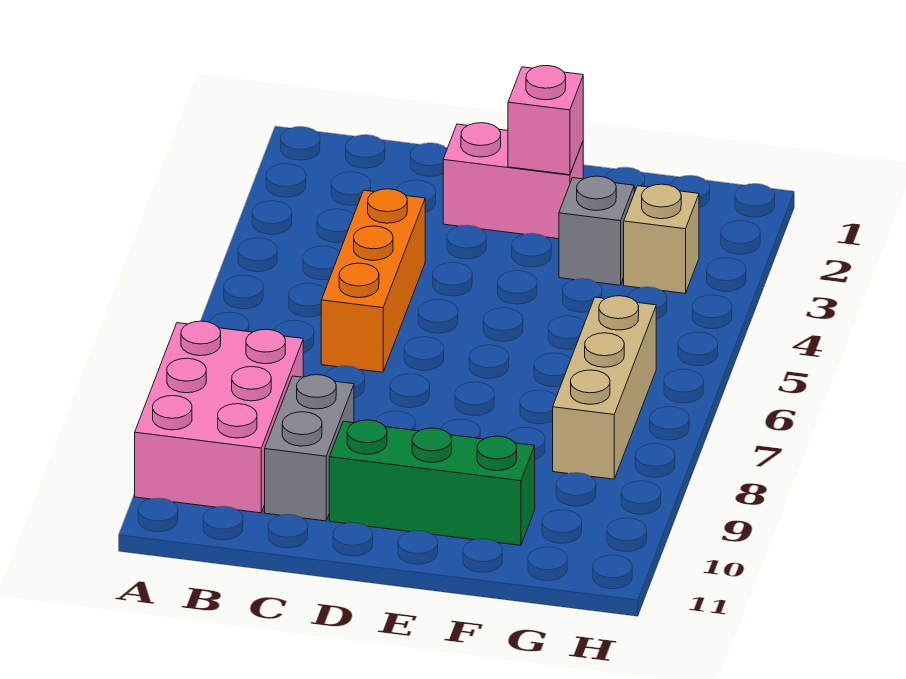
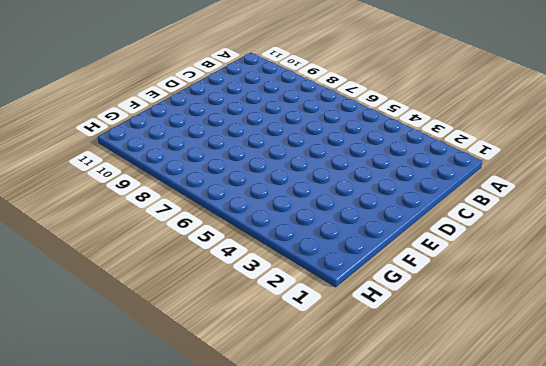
none -> pink brick A8:B10 level 1
none -> orange brick C4:C6 level 1

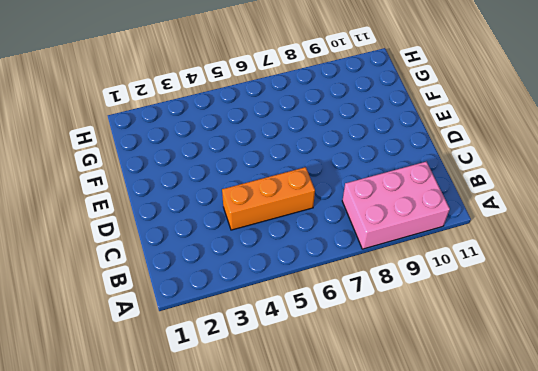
none -> grey brick C9:C10 level 1
none -> pink brick D2:E2 level 1

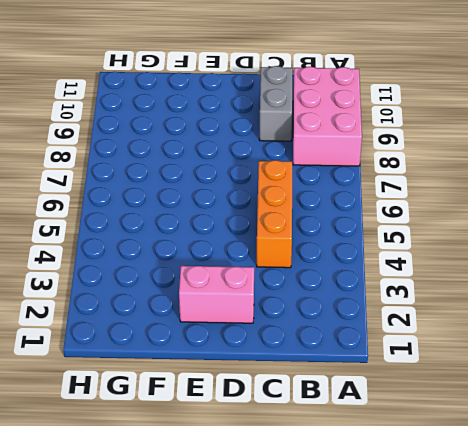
none -> green brick D10:F10 level 1
none -> grey brick F3 level 1

